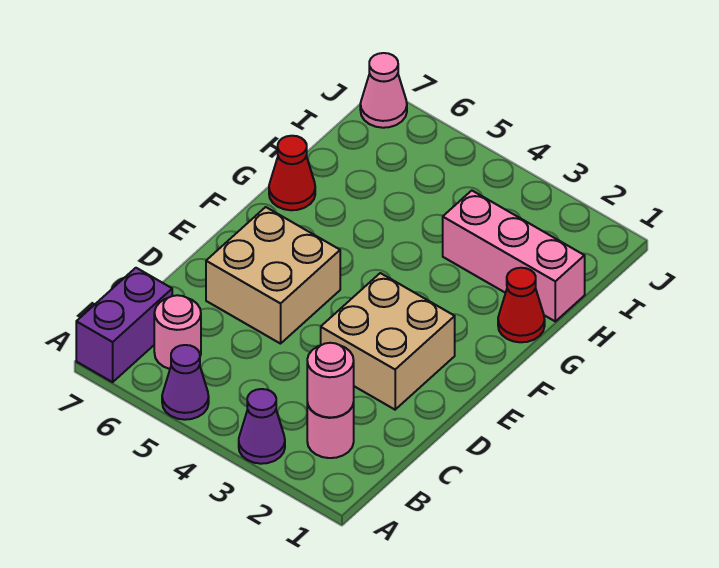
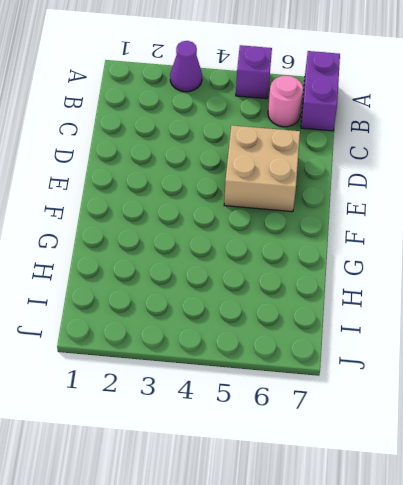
purple brick A5 level 1 -> purple cone A5 level 1
none -> pink round brick B2 level 1
none -> tan brick D2:E3 level 1
none -> red cone G1 level 1

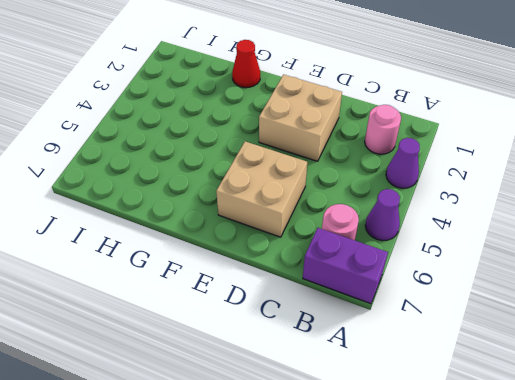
none -> red cone G7 level 1
none -> pink brick H1:H3 level 1
none -> pink cone J7 level 1

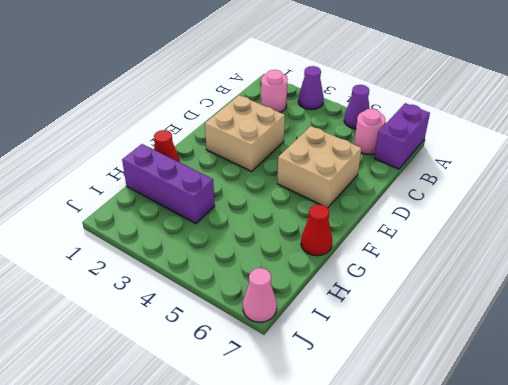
purple brick H1:H3 level 1 -> pink brick H1:H3 level 1
none -> pink round brick B2 level 2

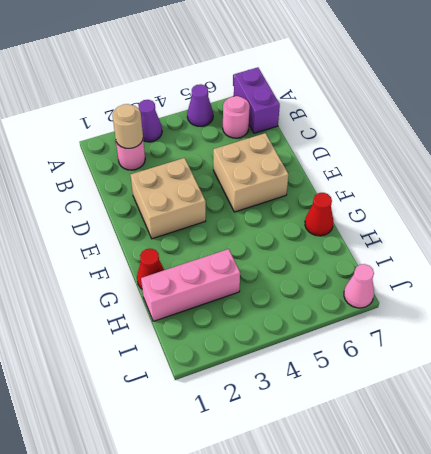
tan round brick B2 level 2 -> pink round brick B2 level 2

